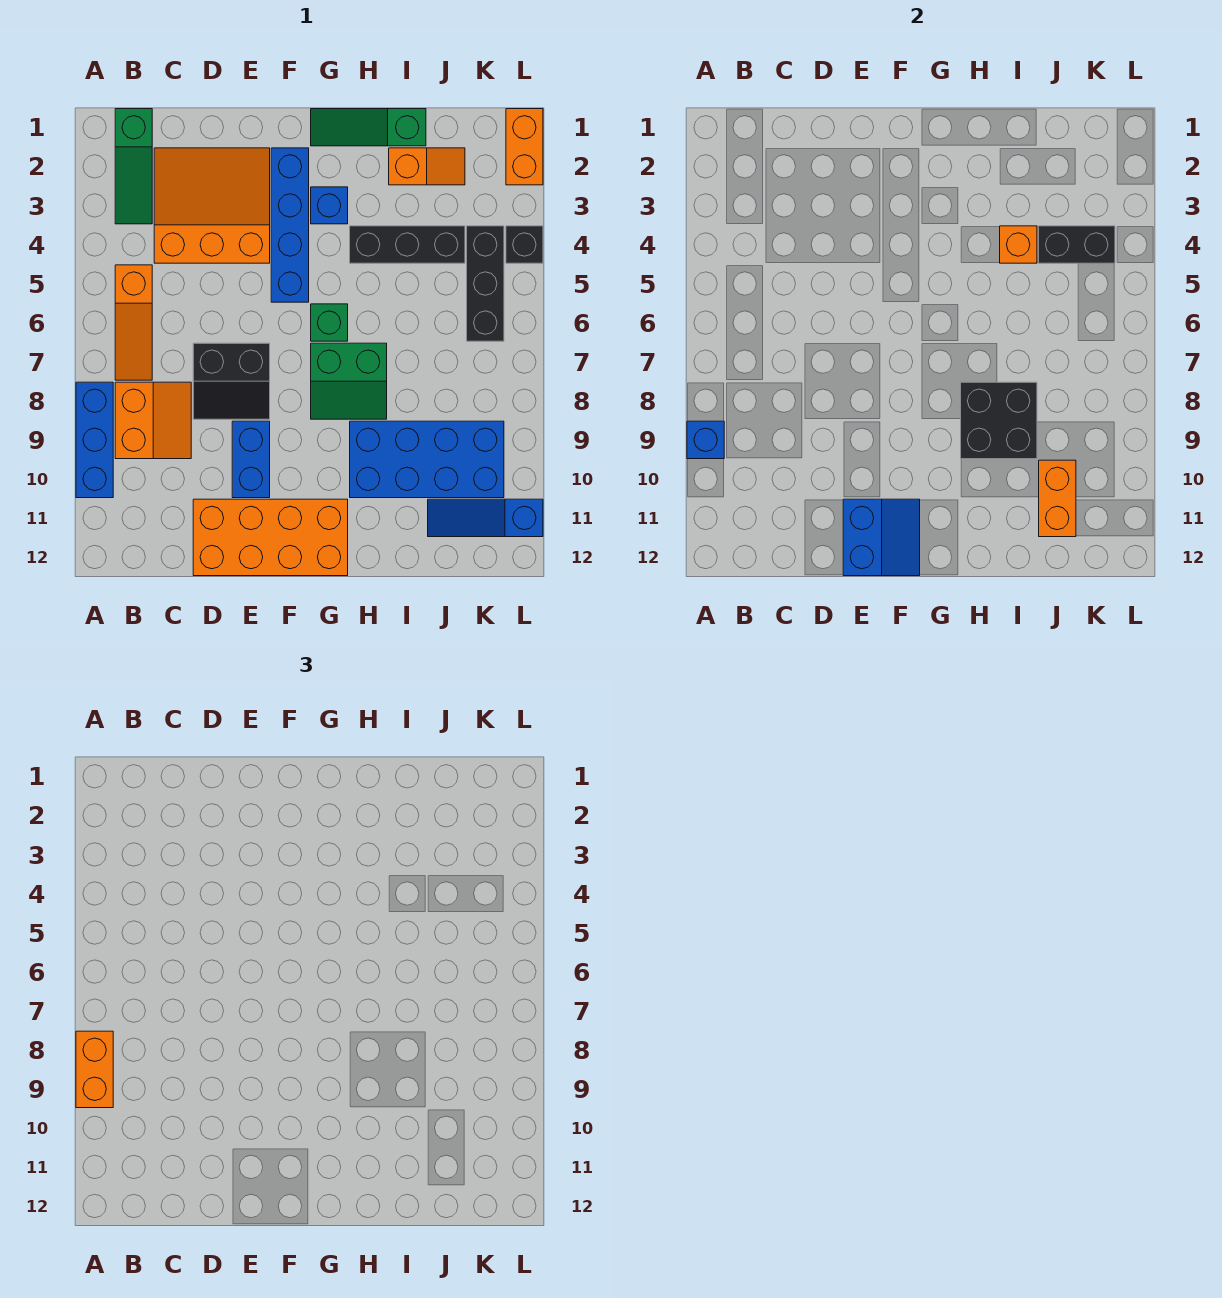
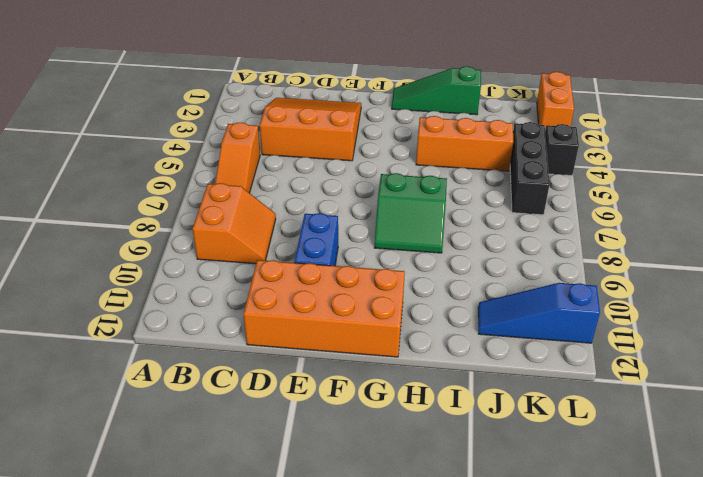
orange brick H4:J4 level 1 -> black brick H4:J4 level 1
none -> blue brick A8:A10 level 1
none -> green slope B1:B3 level 1 top 1
none -> black slope D7:E8 level 1 top 7

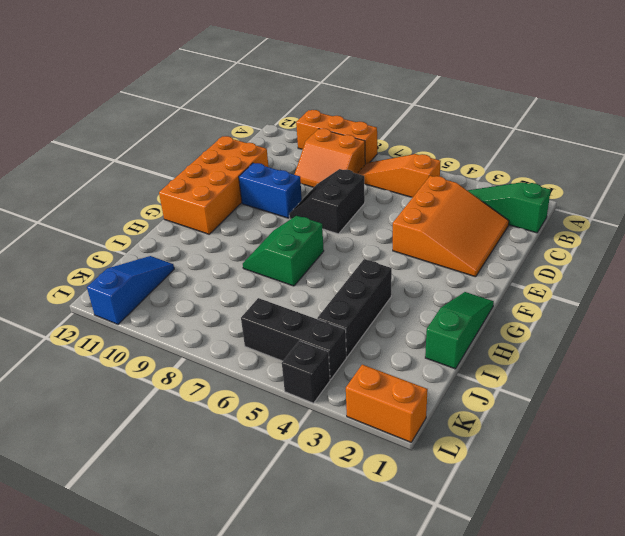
orange brick A8:A10 level 1 -> blue brick A8:A10 level 1
none -> blue brick F2:F5 level 1
none -> blue brick G3 level 1
none -> green brick G6 level 1

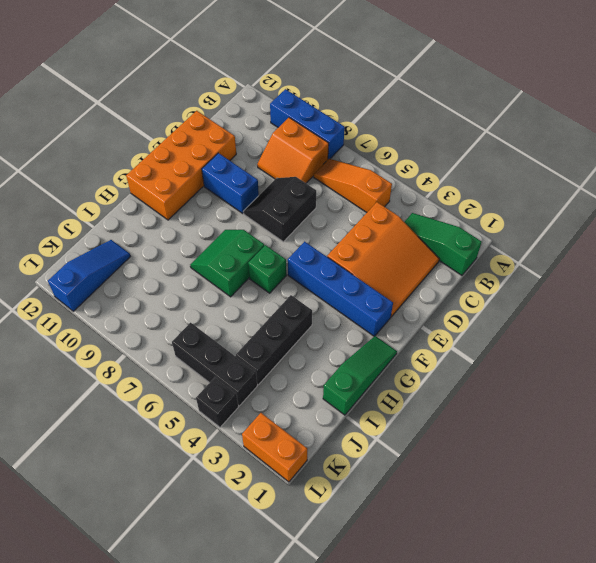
none -> blue brick G3 level 1
none -> blue brick H9:K10 level 1
none -> orange slope I2:J2 level 1 top I

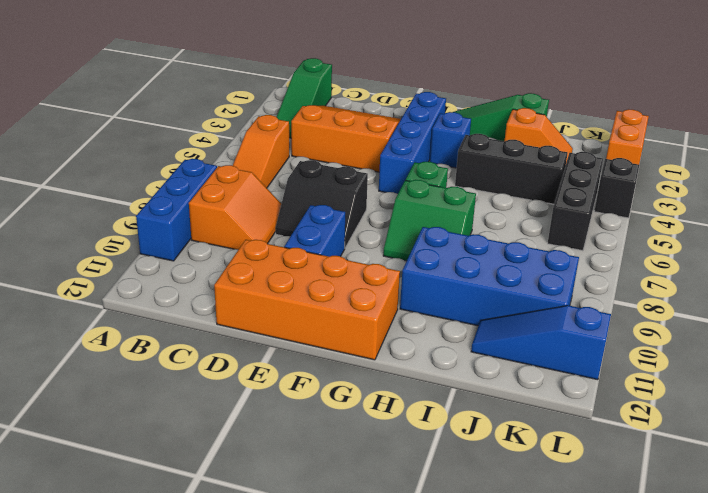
none -> blue brick A9 level 2
none -> blue slope E11:F12 level 2 top E
none -> black brick H8:I9 level 2

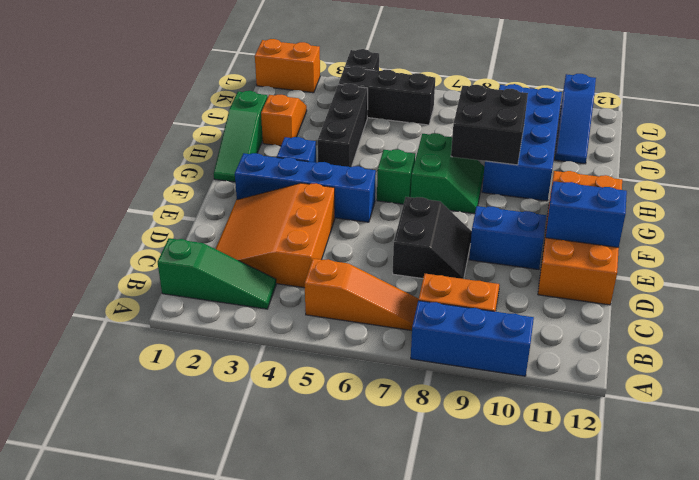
none -> blue brick A9 level 2
none -> orange brick I4 level 2
none -> black brick J4:K4 level 2

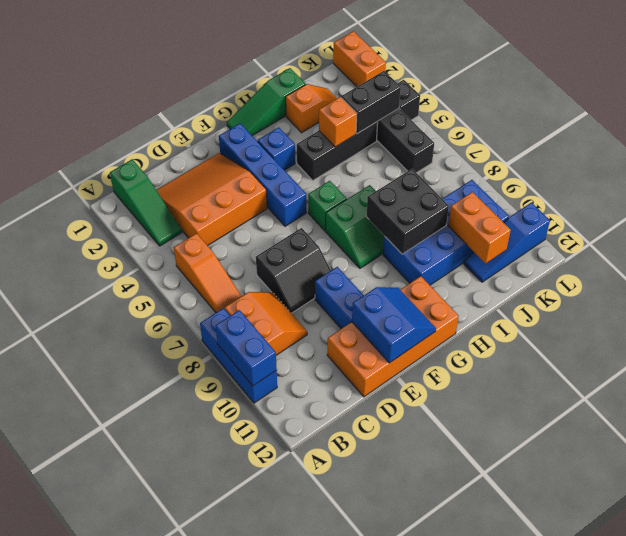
blue brick A9:A10 level 2 -> blue brick A9 level 2
none -> orange brick A8:A9 level 3

